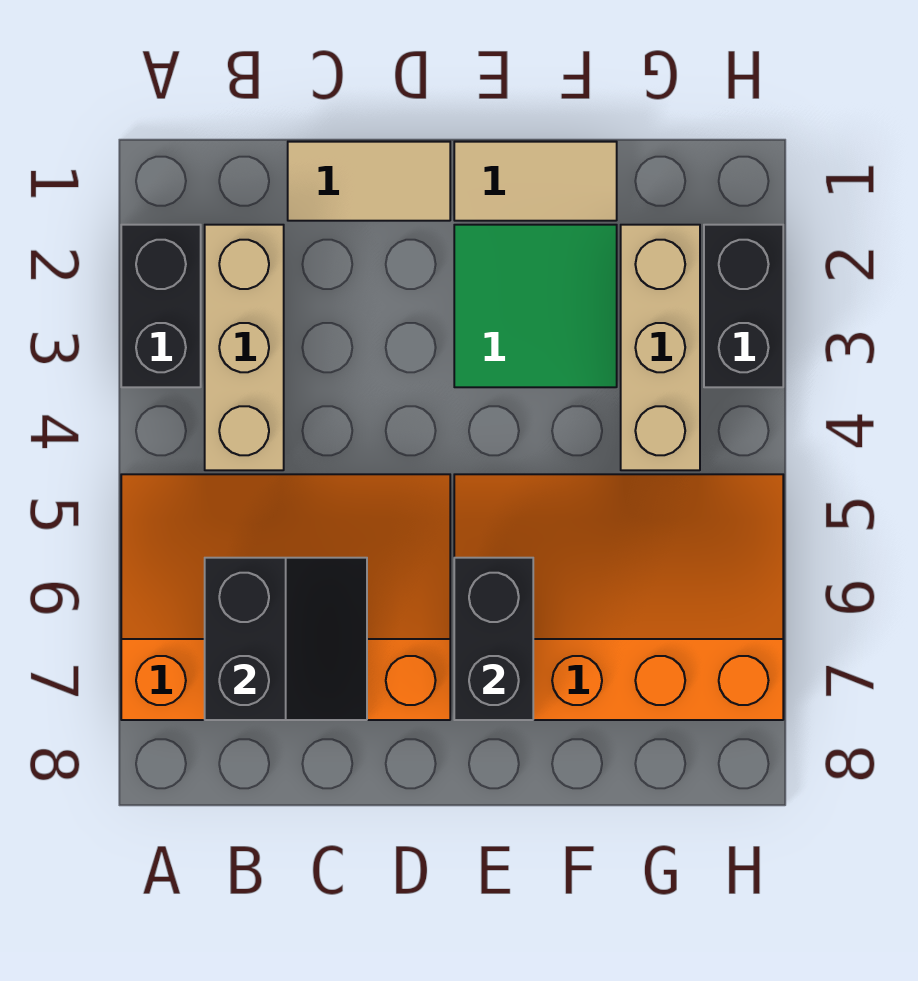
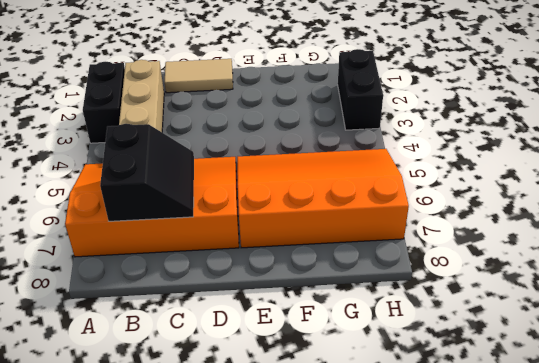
none -> tan tile E1:F1 level 1
none -> green tile E2:F3 level 1

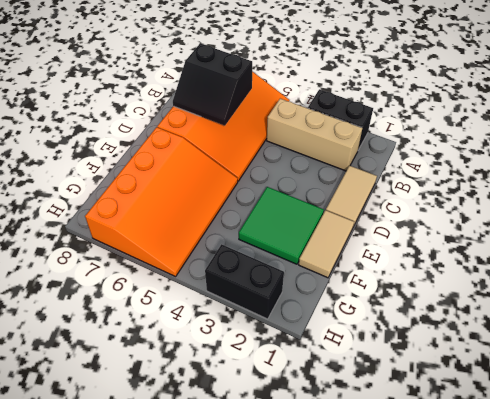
none -> tan brick G2:G4 level 1
none -> black brick E6:E7 level 2

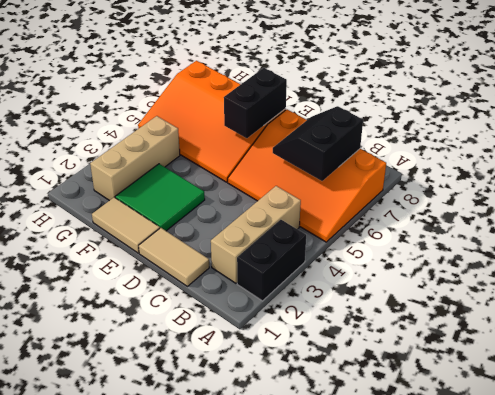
none -> black brick H2:H3 level 1

